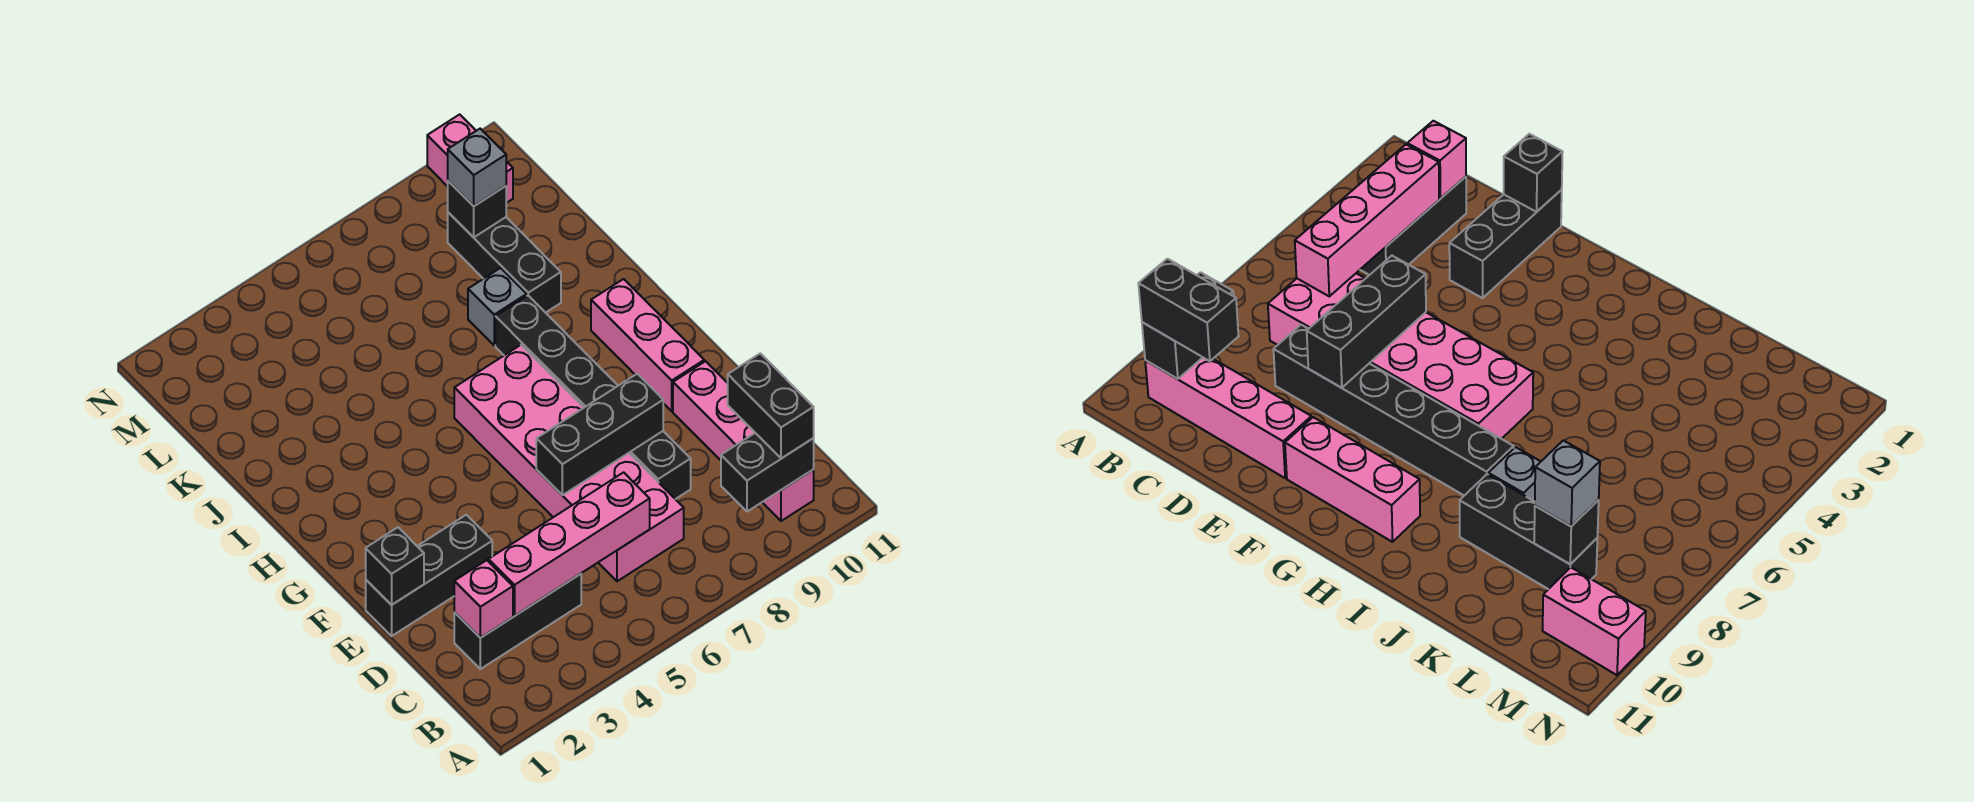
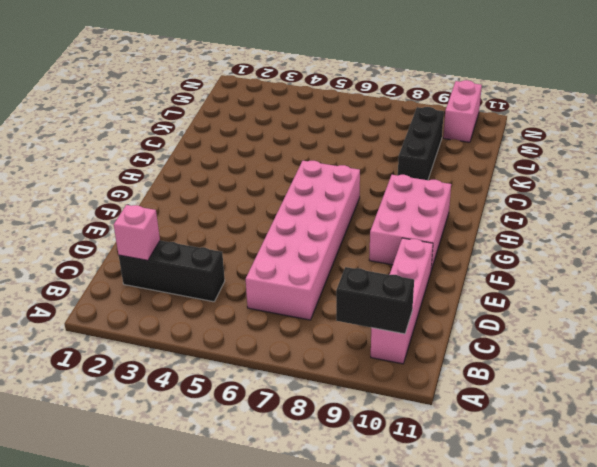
pink brick F9:H10 level 1 -> pink brick F10:H10 level 1
none -> black brick D8:I8 level 1
none -> black brick E1:E3 level 1
none -> grey brick J8 level 1

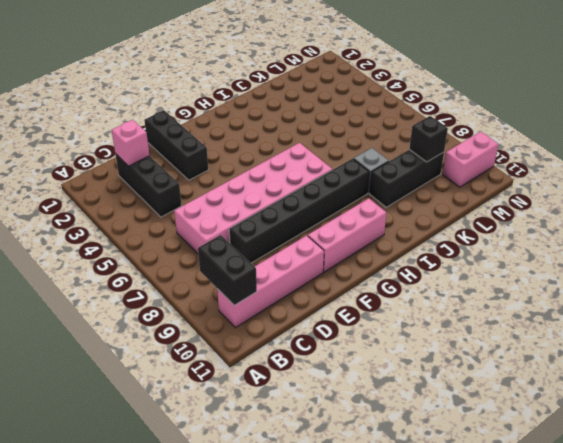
none -> pink brick C3:C6 level 2
none -> black brick E1 level 2
none -> black brick E6:E8 level 2

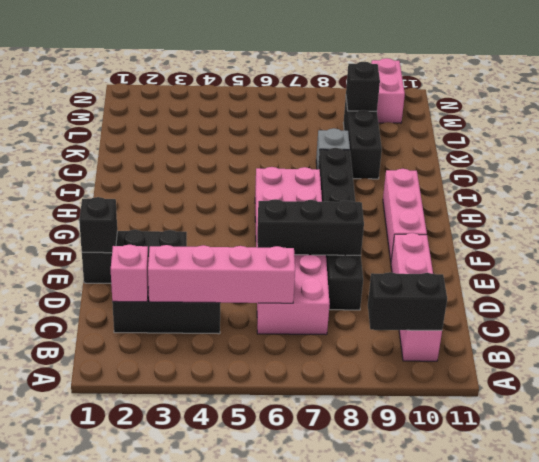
none -> black brick B10:C10 level 3
none -> grey brick L9 level 3

